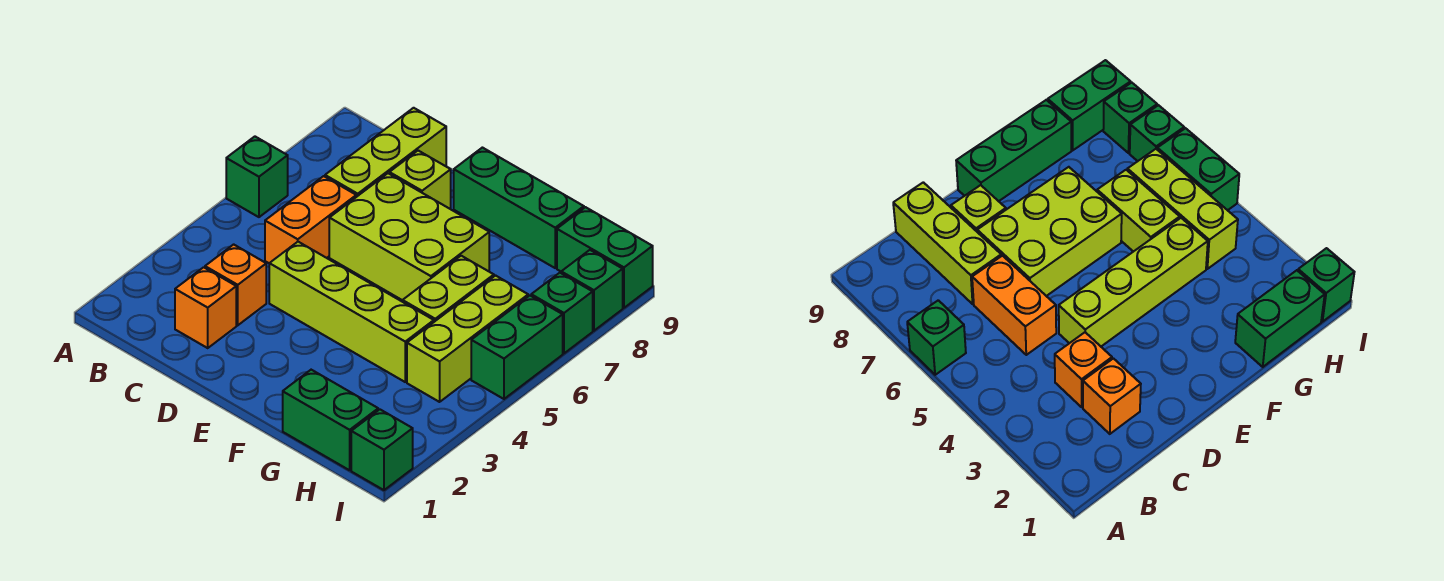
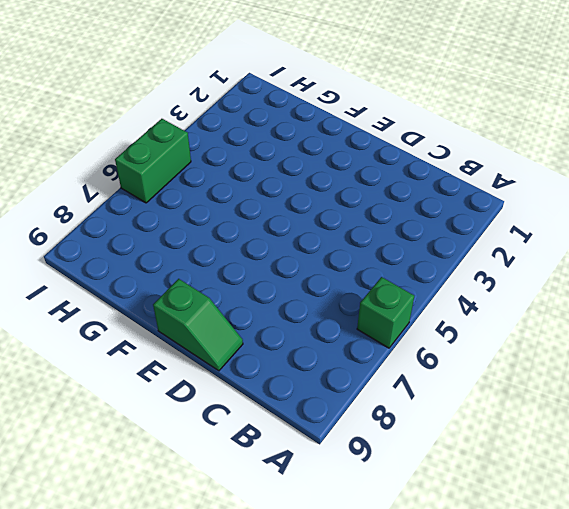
green slope D9:E9 level 1 top E -> green brick E9:G9 level 1
none -> orange brick C2 level 1
none -> orange brick C3 level 1
none -> orange brick C5:C6 level 1

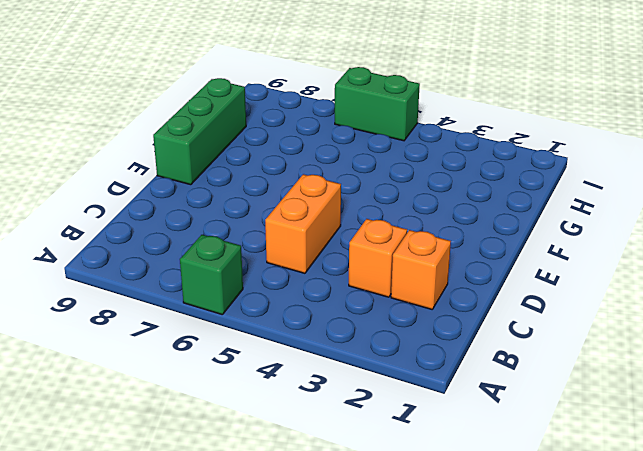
orange brick C5:D5 level 1 -> orange brick C5:C6 level 1
none -> lime brick C7:C9 level 1
none -> lime brick D4:G4 level 1
none -> lime brick D6:F7 level 1

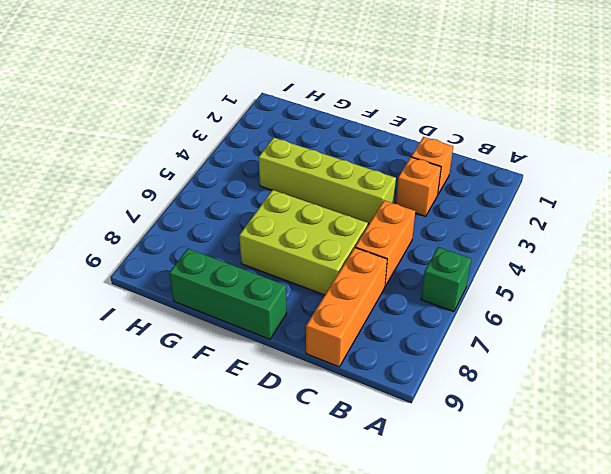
orange brick C7:C9 level 1 -> lime brick C7:C9 level 1
none -> lime brick D8 level 1
none -> green brick G1:H1 level 1
none -> lime brick G5:G6 level 1

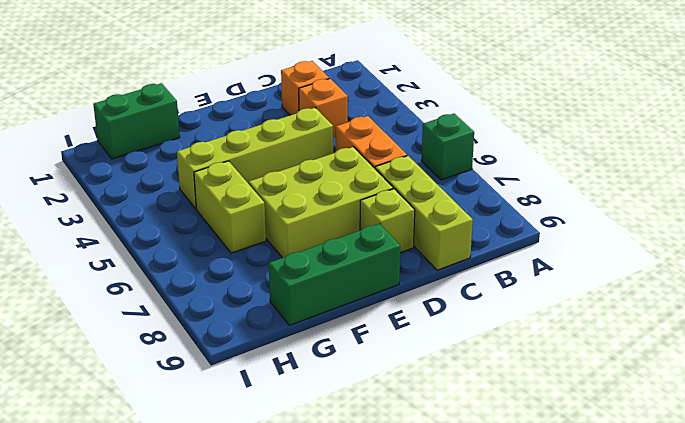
none -> lime brick H4:H6 level 1
none -> green brick H9:I9 level 1
none -> green brick I1 level 1

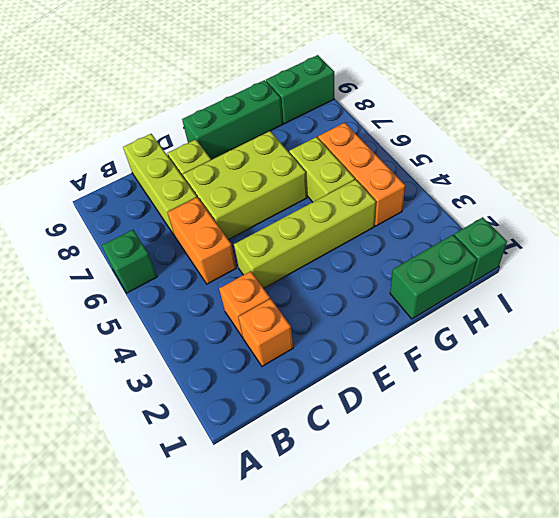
orange brick H4:H6 level 1 -> lime brick H4:H6 level 1
none -> green brick I5:I6 level 1
none -> green brick I7 level 1
none -> green brick I8 level 1

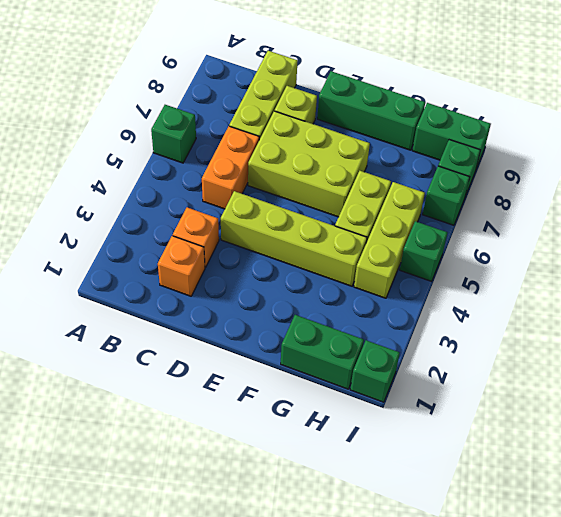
green brick I5 level 1 -> green brick I5:I6 level 1

